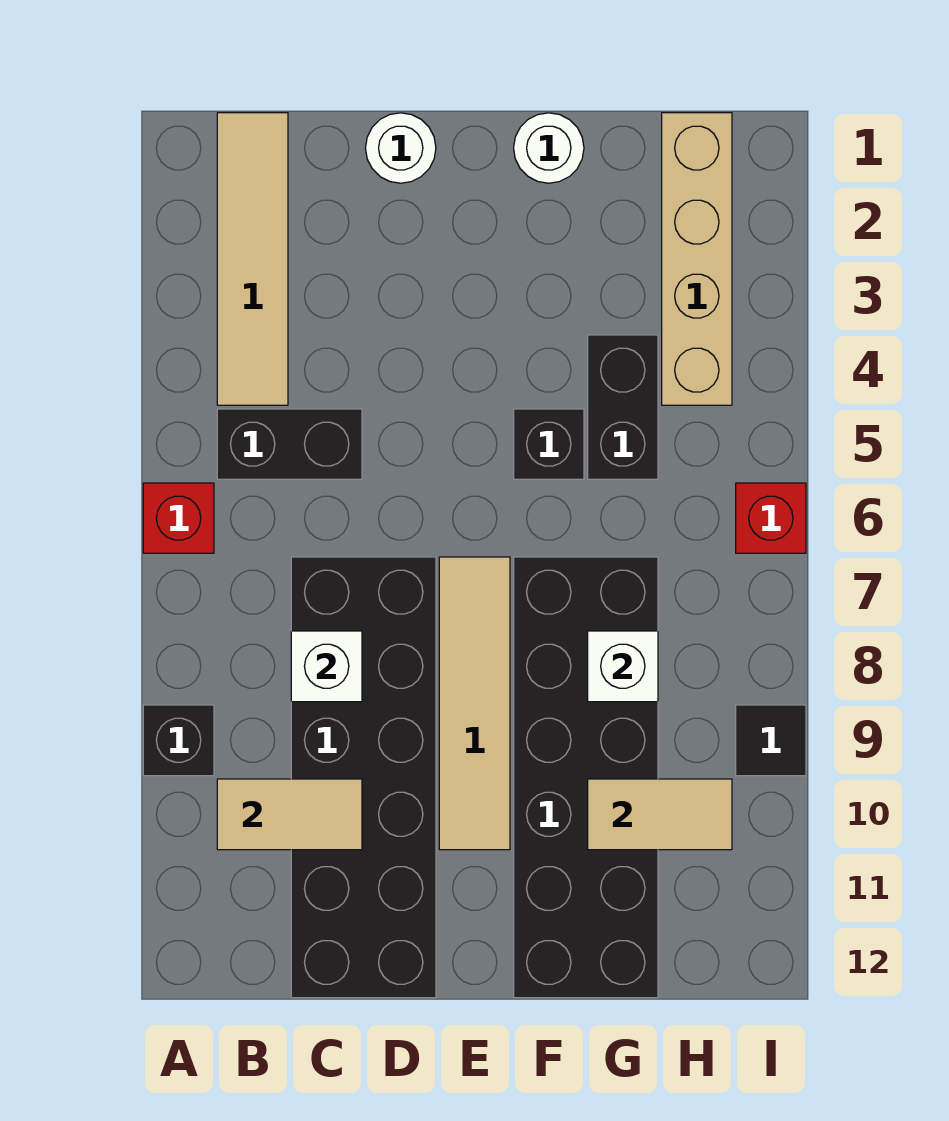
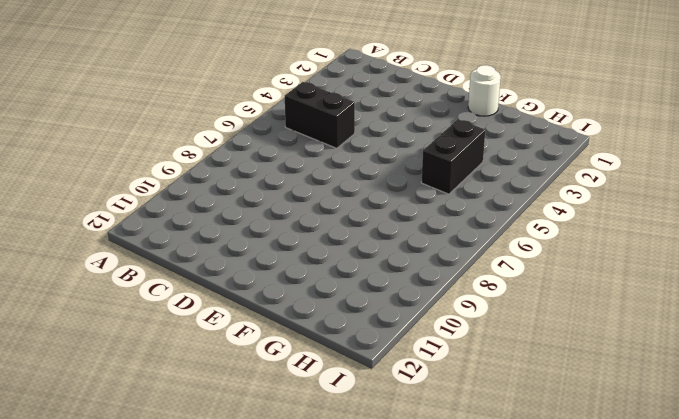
none -> red brick A6 level 1
none -> black brick A9 level 1
none -> tan tile B1:B4 level 1

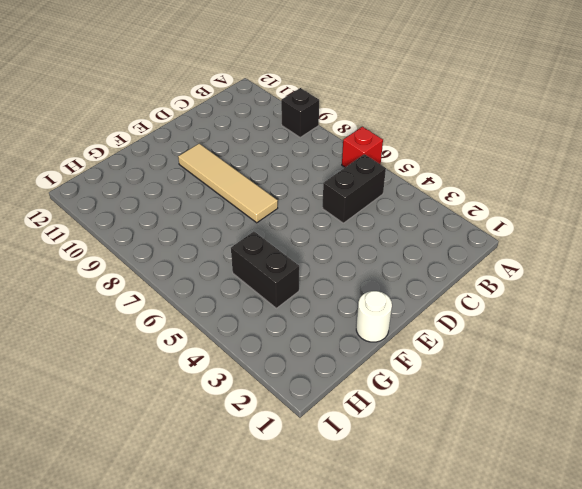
none -> tan tile B1:B4 level 1
none -> black brick C7:D12 level 1
none -> white round brick D1 level 1

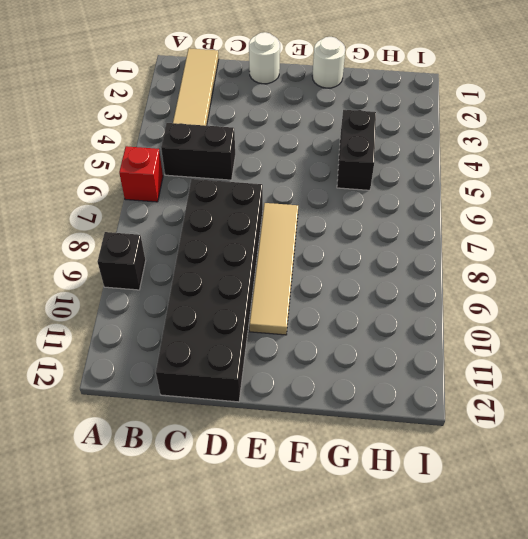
none -> black brick F5 level 1
none -> black brick F7:G12 level 1
none -> tan brick H1:H4 level 1

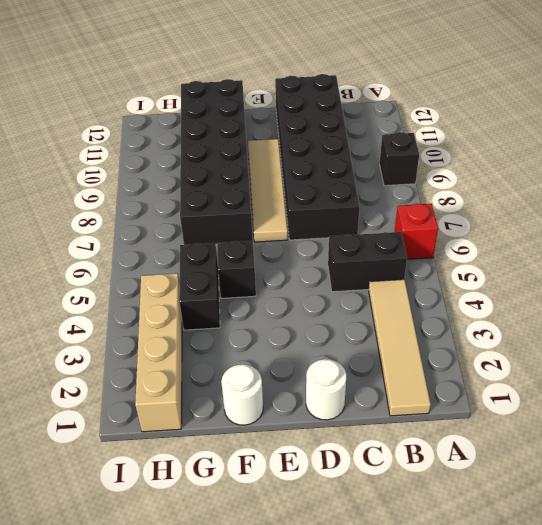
none -> red brick I6 level 1
none -> black tile I9 level 1
none -> tan tile B10:C10 level 2

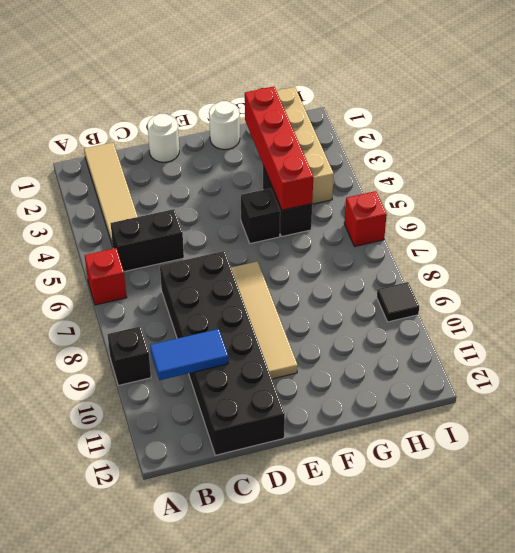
blue tile B10:C10 level 2 -> tan tile B10:C10 level 2
red brick G2:G5 level 2 -> none
none -> black brick F7:G12 level 1
none -> white brick C8 level 2
none -> white brick G8 level 2

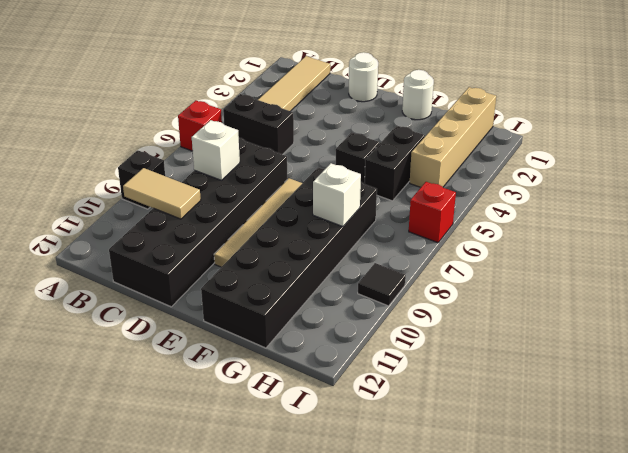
none -> tan tile G10:H10 level 2

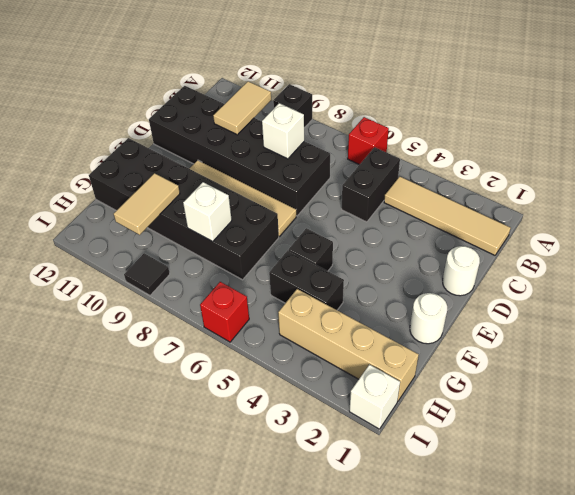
white brick I1 level 1 -> none

